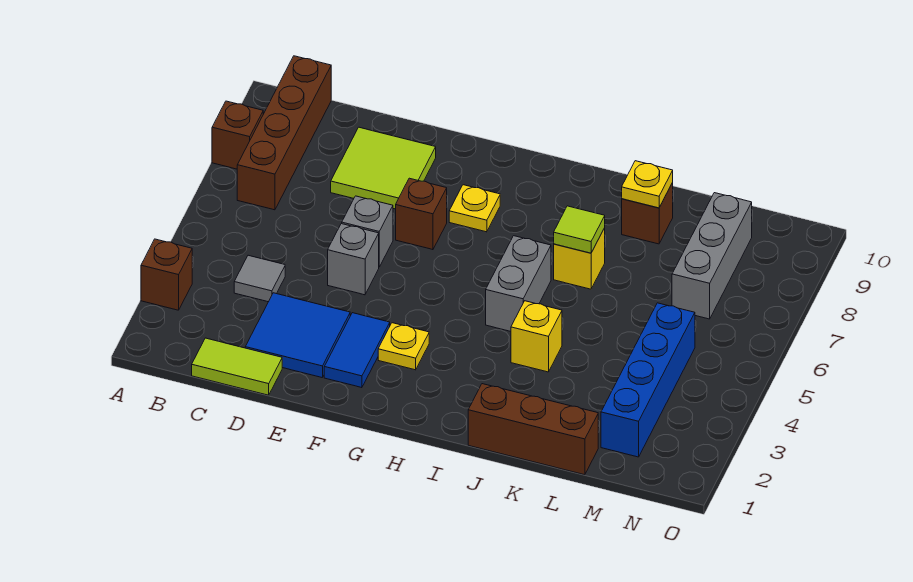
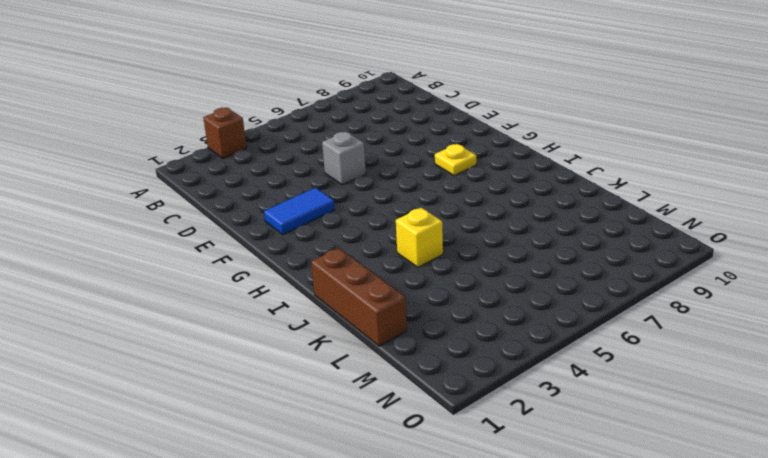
none -> brown brick A8 level 1
none -> brown brick B7:B10 level 1
none -> lime tile C1:D1 level 1

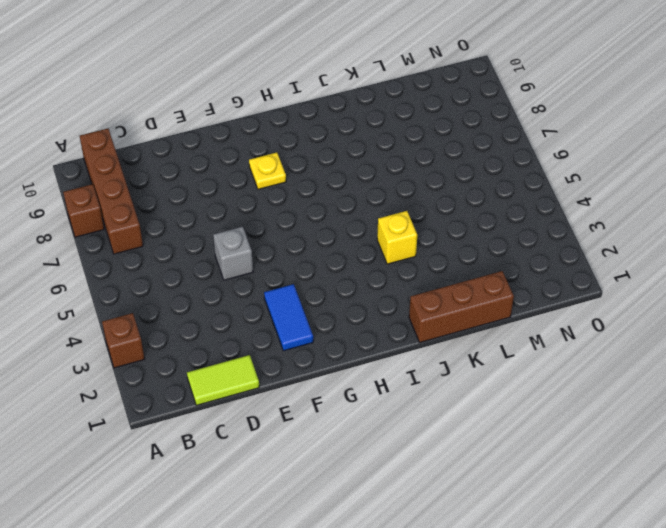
none -> grey tile C4 level 1
none -> blue tile D2:E3 level 1
none -> lime tile D8:E9 level 1

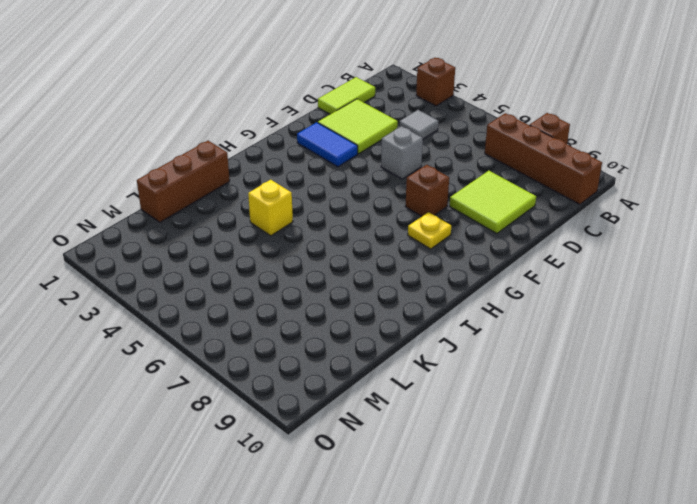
lime tile D2:E3 level 1 -> blue tile D2:E3 level 1
none -> grey brick E6 level 1
none -> yellow plate G3 level 1
none -> grey brick I5:I6 level 1

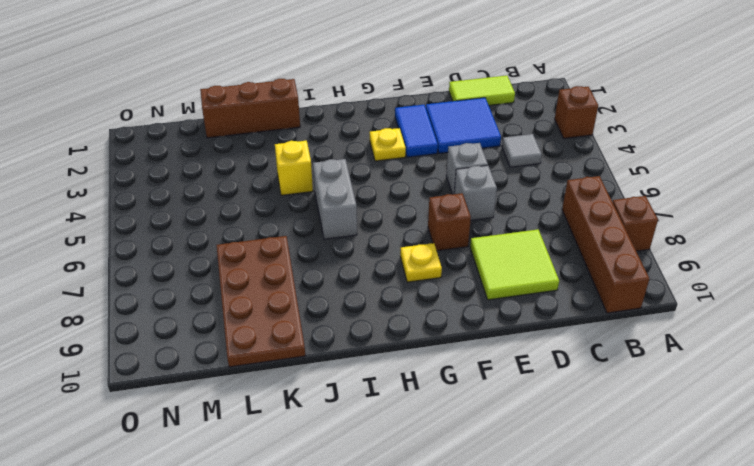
brown plate K7:L10 level 1 -> brown brick K9 level 1
none -> yellow brick J7 level 1
none -> blue brick M2:M5 level 1
none -> grey brick M7:M9 level 1

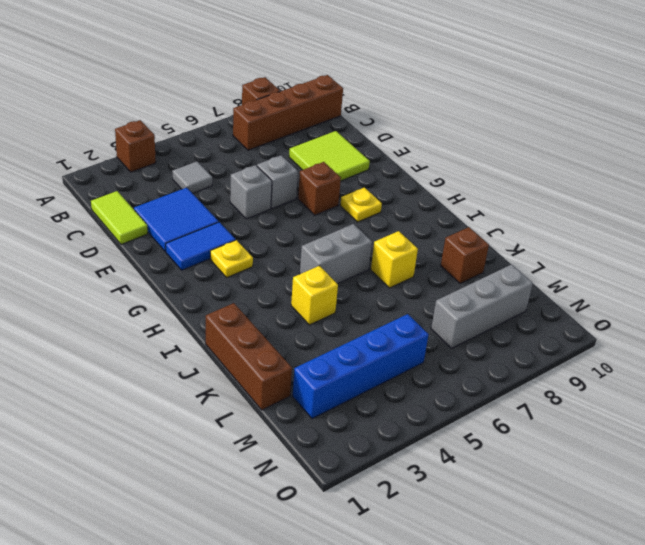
none -> lime tile J7 level 2
none -> yellow plate K9 level 2

